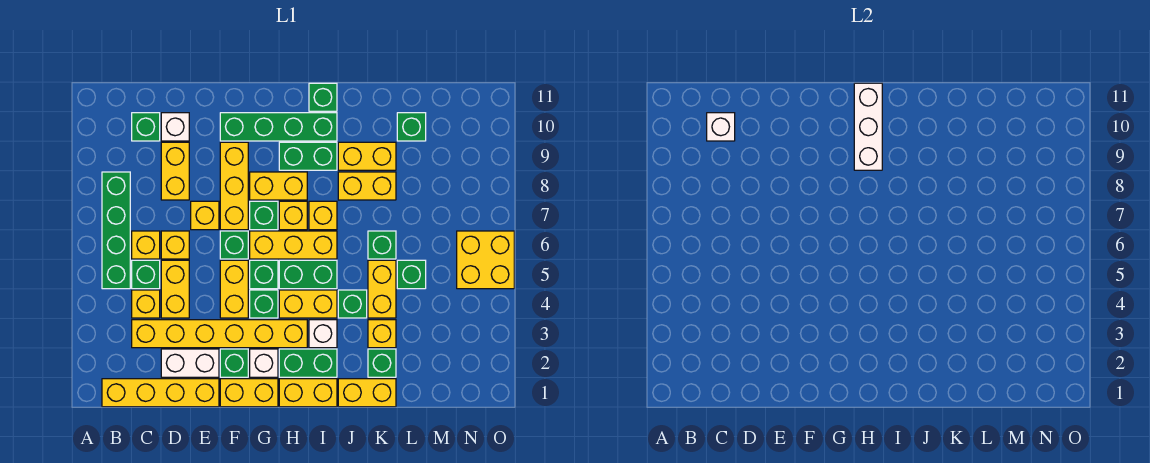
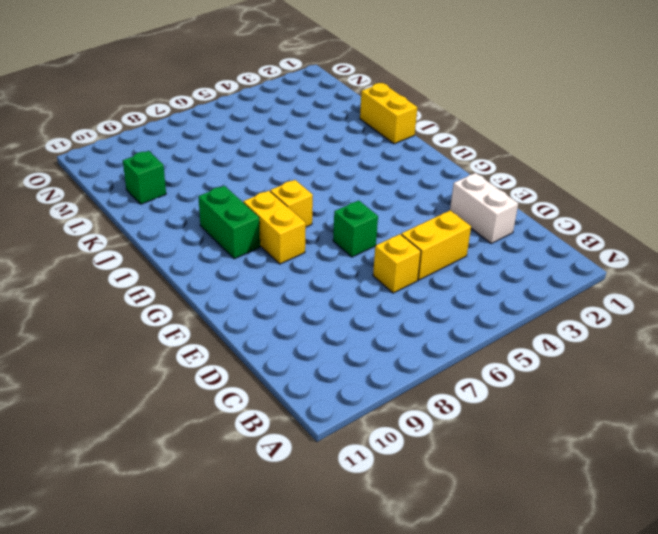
none -> yellow brick B1:E1 level 1
none -> green brick B5:B8 level 1
none -> yellow brick C3:H3 level 1
none -> yellow brick C4 level 1

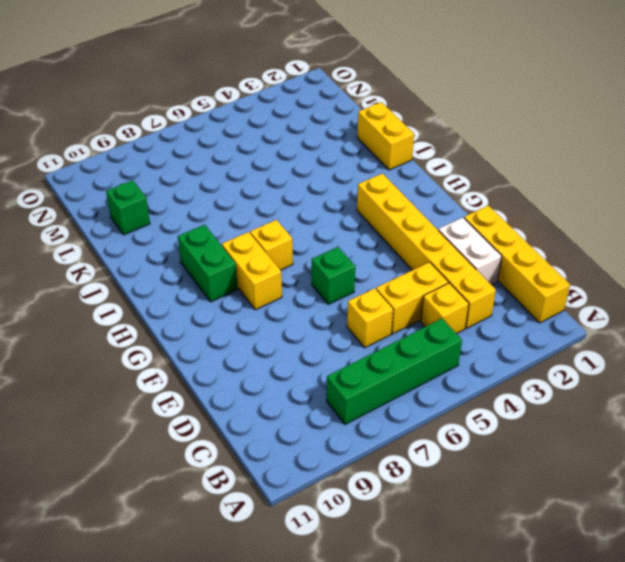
none -> green brick C5 level 1
none -> yellow brick C6 level 1
none -> green brick C10 level 1
none -> yellow brick D8:D9 level 1

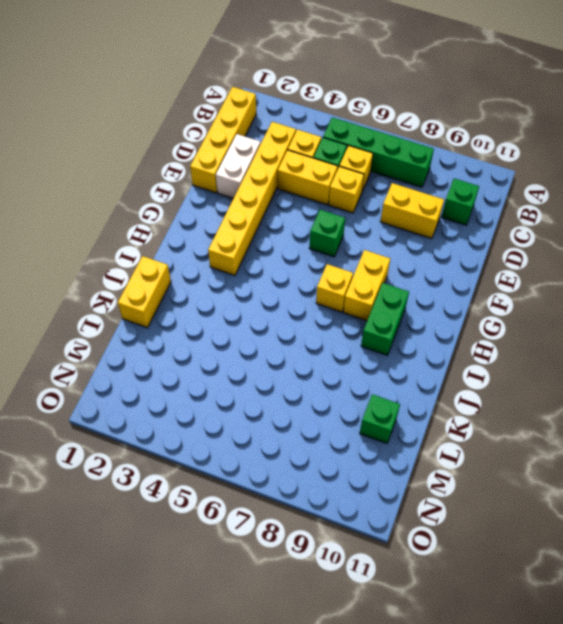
none -> white brick D10 level 1
none -> yellow brick E7 level 1
none -> yellow brick F1:G1 level 1
none -> green brick F2 level 1

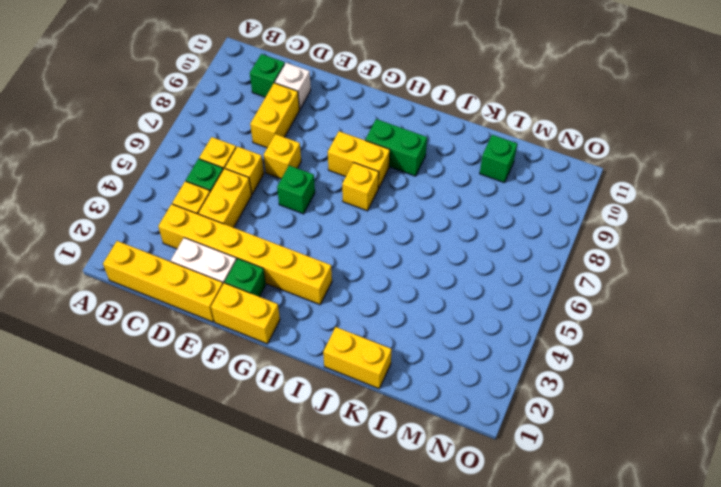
none -> green brick B5:B8 level 1
none -> yellow brick F4:F5 level 1
none -> yellow brick F7:F9 level 1
none -> green brick F10:I10 level 1

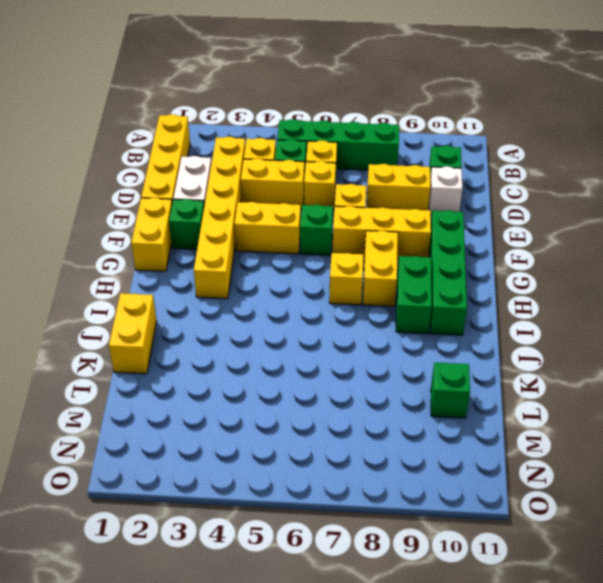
none -> white brick G2 level 1
none -> green brick G4 level 1
none -> green brick G5 level 1
none -> yellow brick G6:I6 level 1

